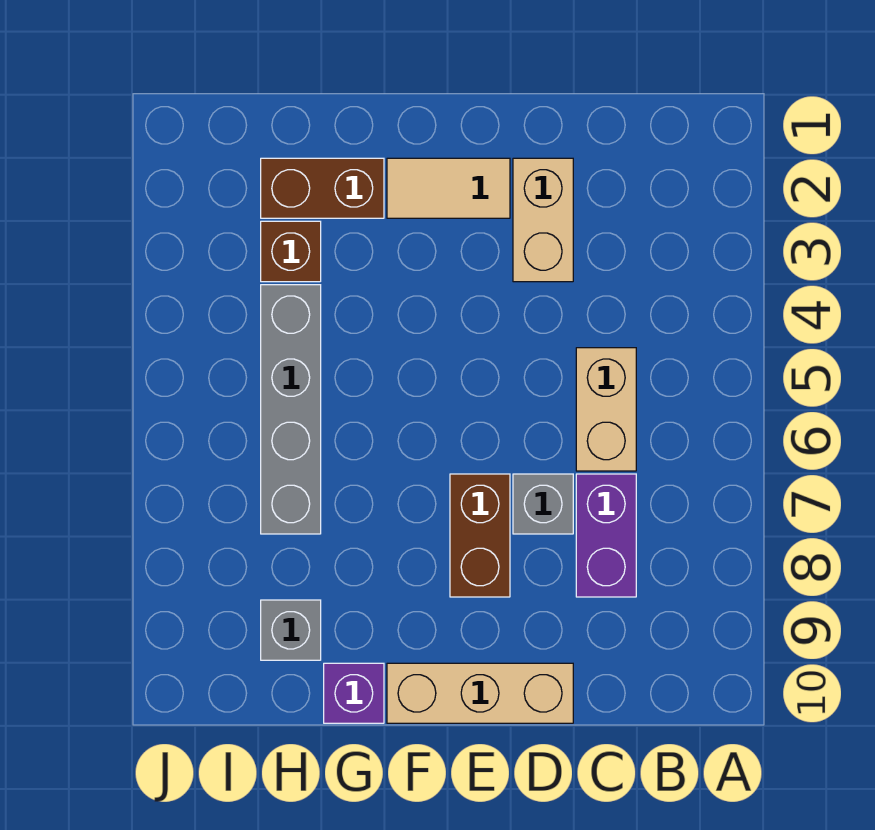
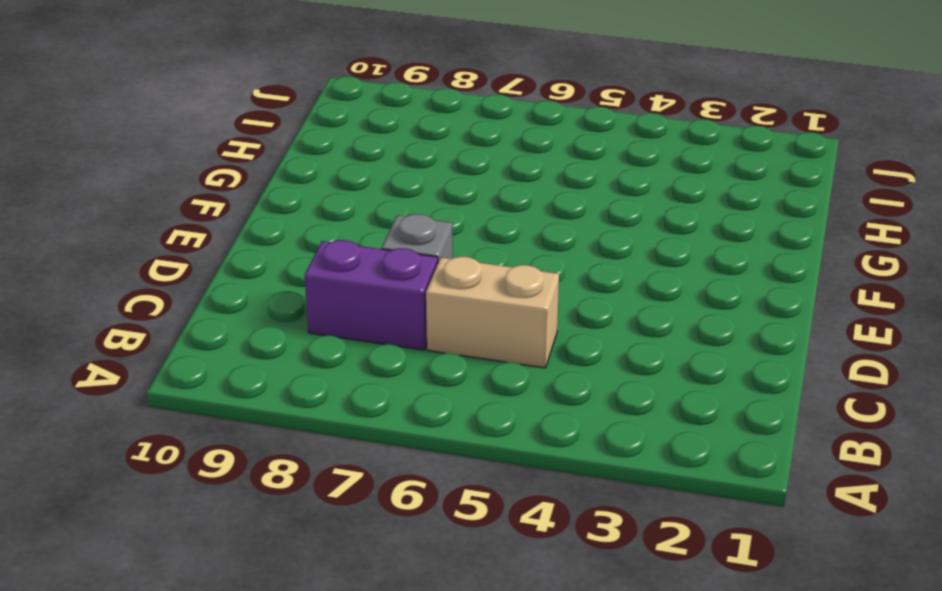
none -> tan brick D2:D3 level 1
none -> tan brick D10:F10 level 1
none -> tan tile E2:F2 level 1

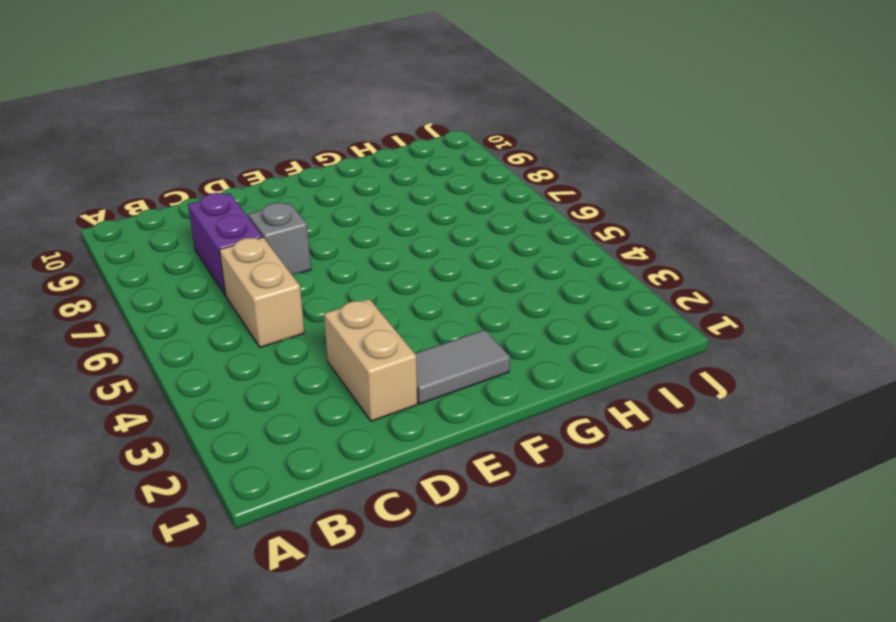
grey tile E2:F2 level 1 -> tan tile E2:F2 level 1
none -> tan brick D10:F10 level 1
none -> brown brick E7:E8 level 1
none -> brown brick G2:H2 level 1

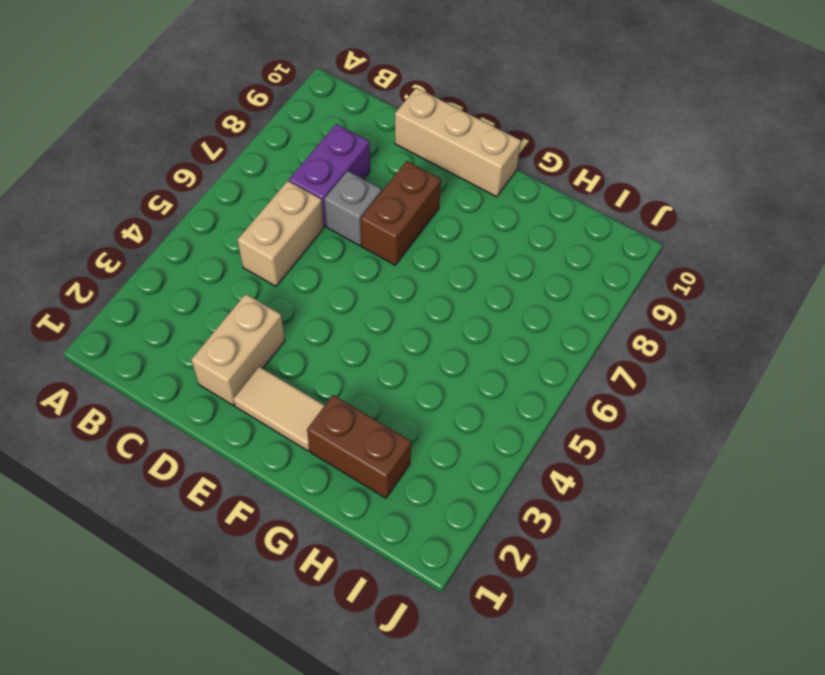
none -> purple brick G10 level 1
none -> brown brick H3 level 1
none -> grey brick H4:H7 level 1

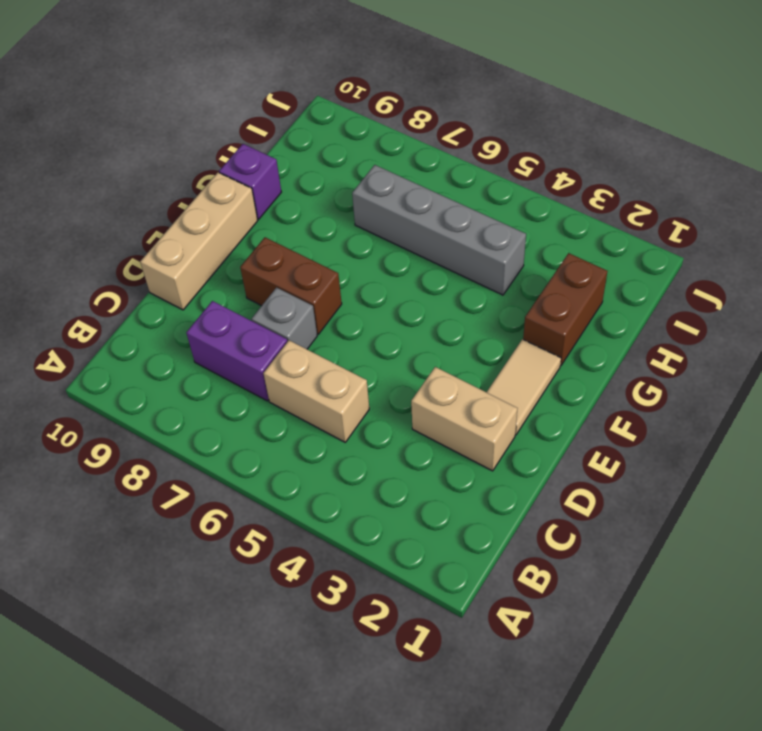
none -> brown brick H3 level 1
none -> grey brick H9 level 1

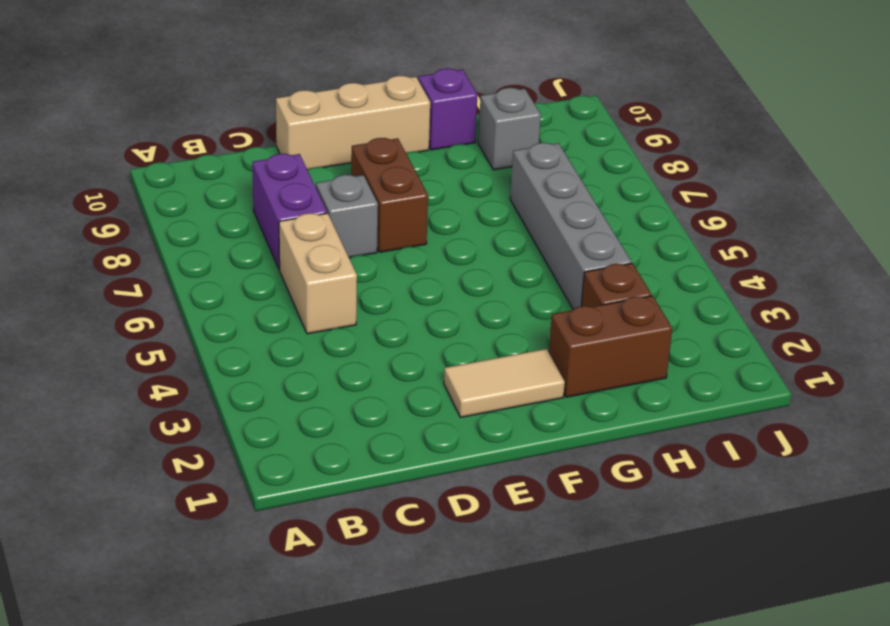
none -> tan brick D2:D3 level 1

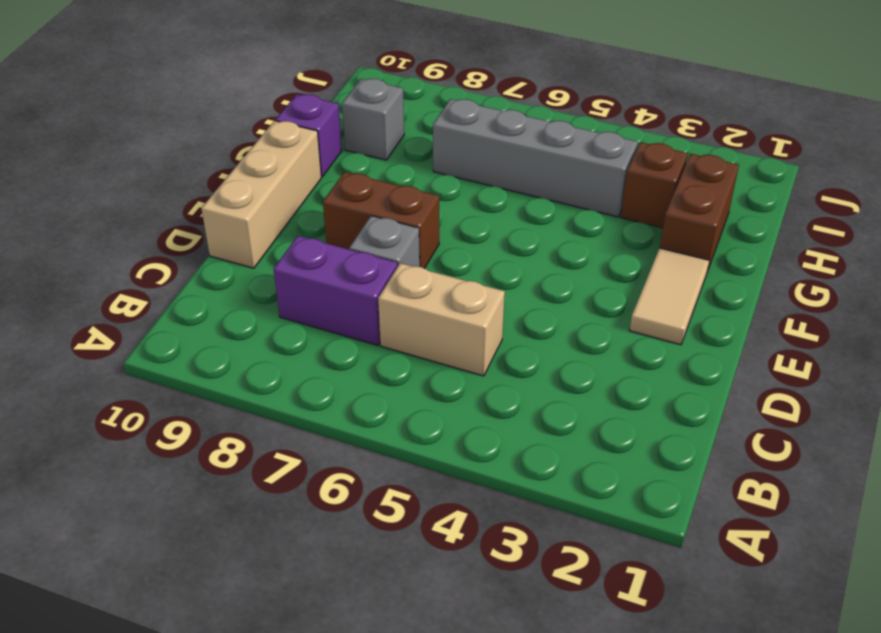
none -> tan brick D2:D3 level 1

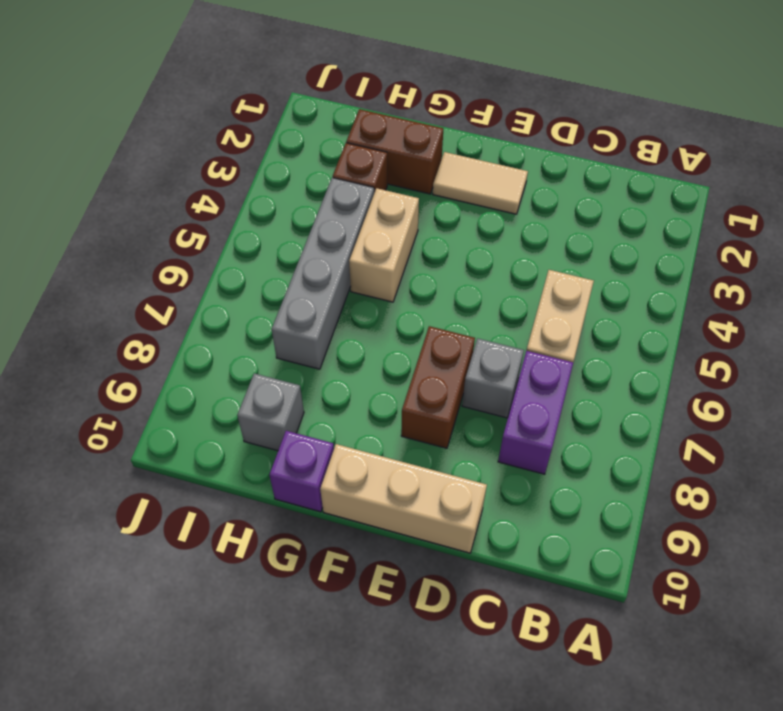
tan brick G4:G5 level 1 -> tan brick D2:D3 level 1

